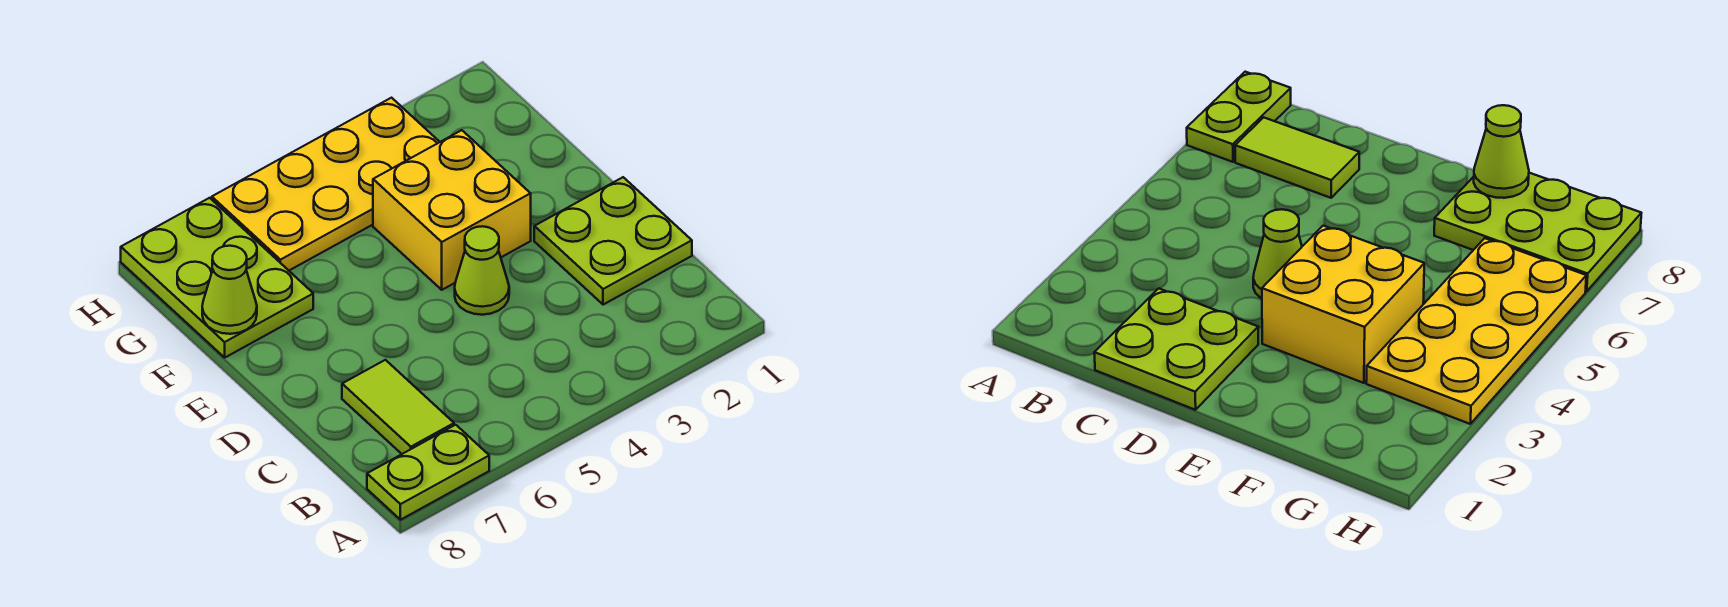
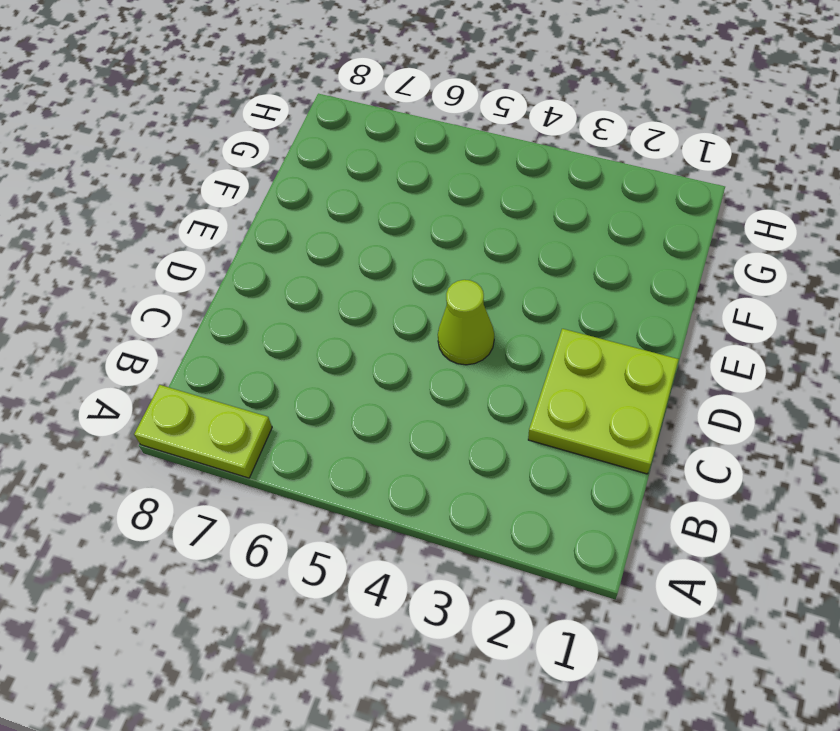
none -> lime tile B7:C7 level 1
none -> yellow brick E3:F4 level 1

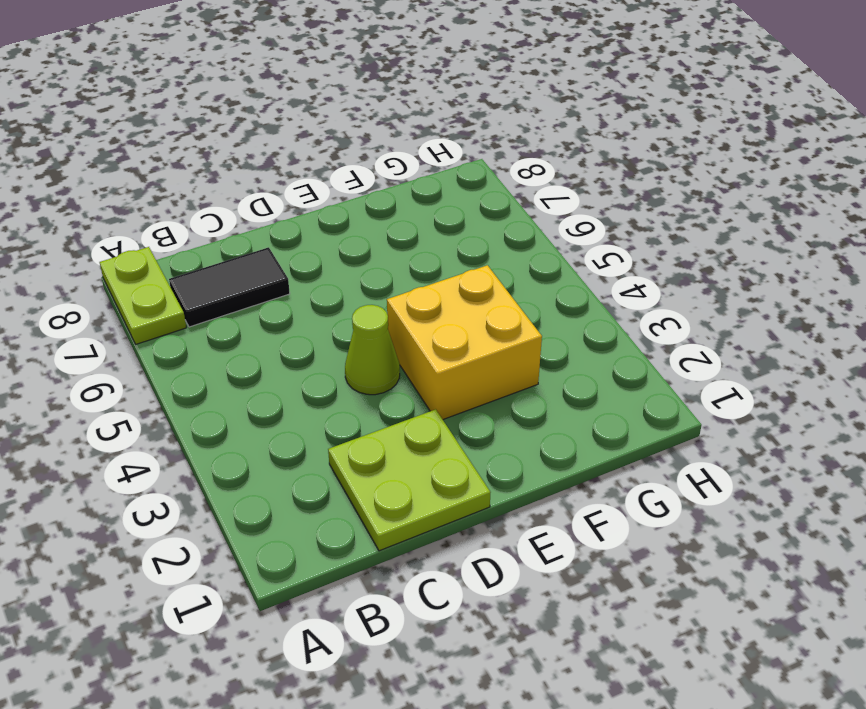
black tile B7:C7 level 1 -> lime tile B7:C7 level 1
none -> lime plate F7:H8 level 1
none -> yellow plate G3:H6 level 1

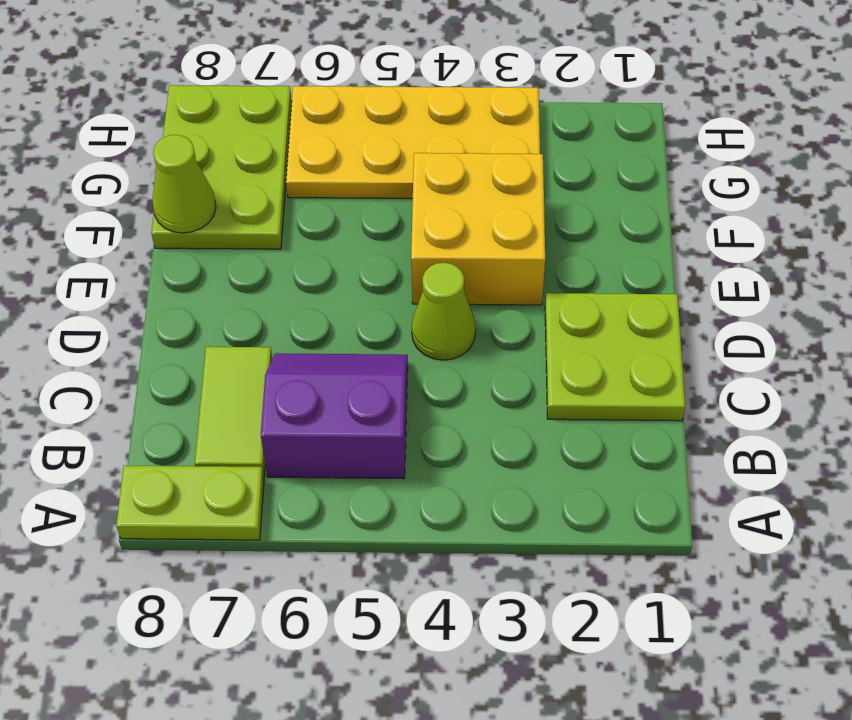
purple slope B5:C6 level 1 top B -> none

